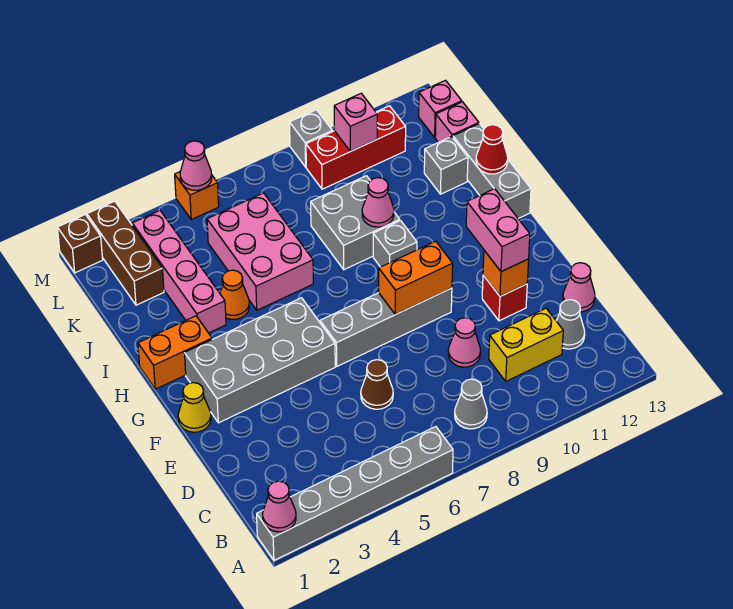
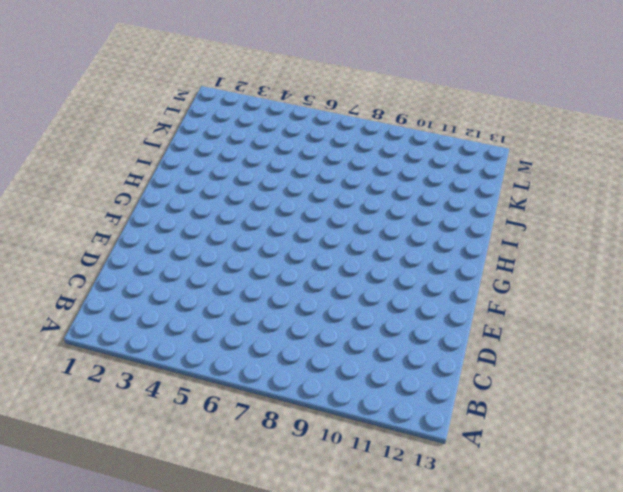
none -> grey brick A1:A6 level 1
none -> grey cone B8 level 1
none -> yellow brick C10:C11 level 1
none -> grey cone C12 level 1

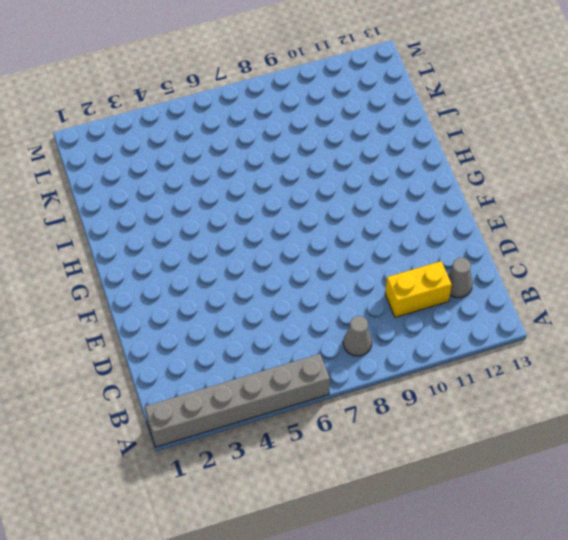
none -> brown cone D6 level 1
none -> pink cone D9 level 1
none -> pink cone D13 level 1
none -> red brick E11 level 1

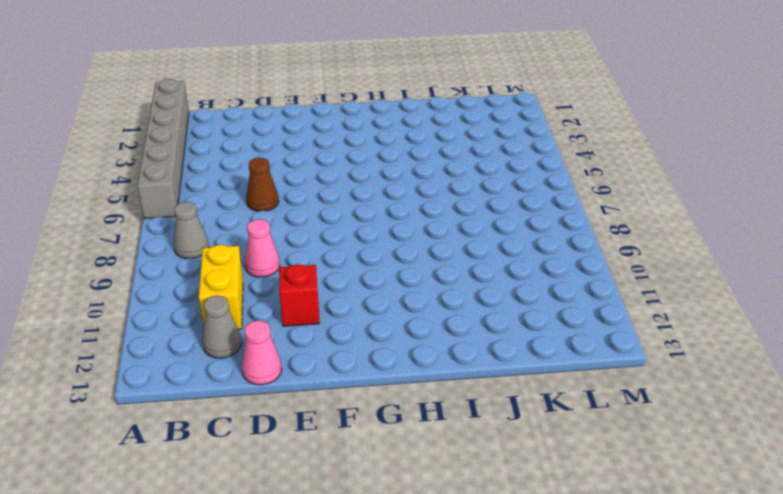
none -> yellow cone F1 level 1
none -> grey brick F2:G5 level 1
none -> grey brick F6:F9 level 1
none -> orange brick H1:H2 level 1

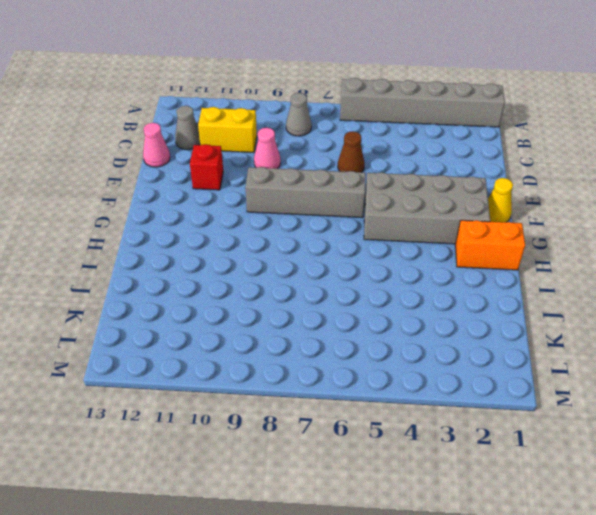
none -> grey brick H9 level 1
none -> grey brick H13:J13 level 1
none -> pink brick I3:L3 level 1
none -> orange cone I4 level 1

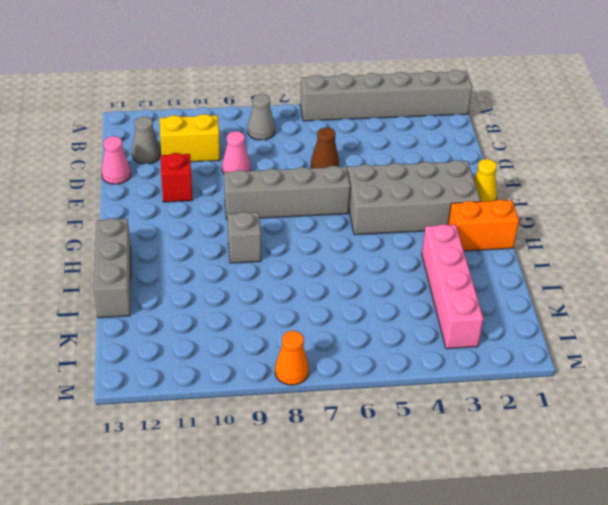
orange cone M8 level 1 -> orange cone I4 level 1
none -> pink brick I5:K6 level 1
none -> grey brick I8:J9 level 1
none -> grey brick J12 level 1
none -> brown brick K2:M2 level 1

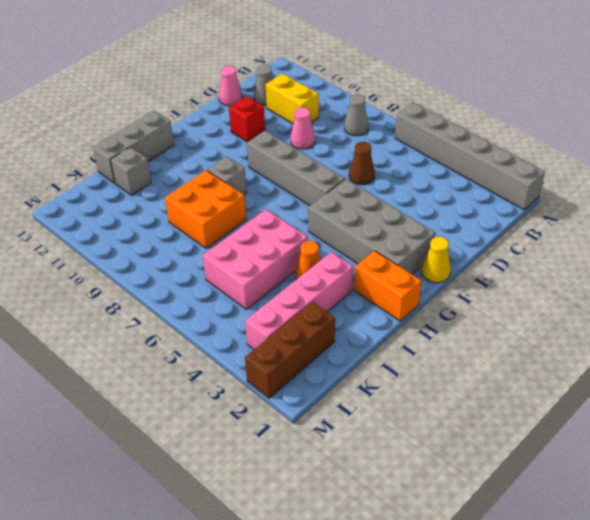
orange brick I8:J9 level 1 -> grey brick I8:J9 level 1
none -> pink brick K13 level 1
none -> red brick L9:L11 level 1
none -> pink brick L13 level 1
none -> brown brick M1 level 1

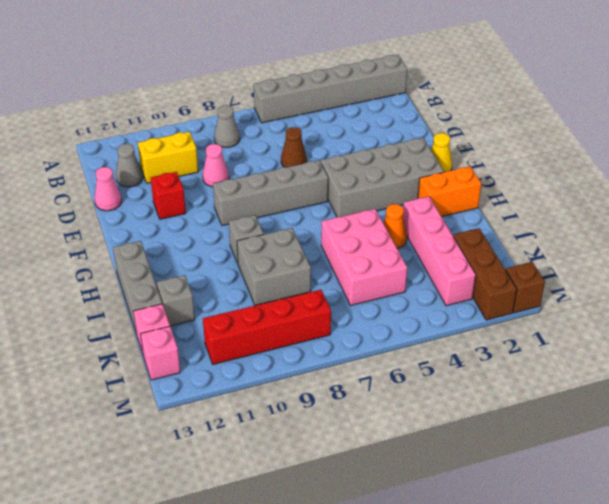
red brick L8:L11 level 1 -> red brick L9:L11 level 1
none -> orange brick M5 level 1
none -> grey brick M9 level 1
none -> pink cone A1 level 2
none -> orange brick E11 level 2

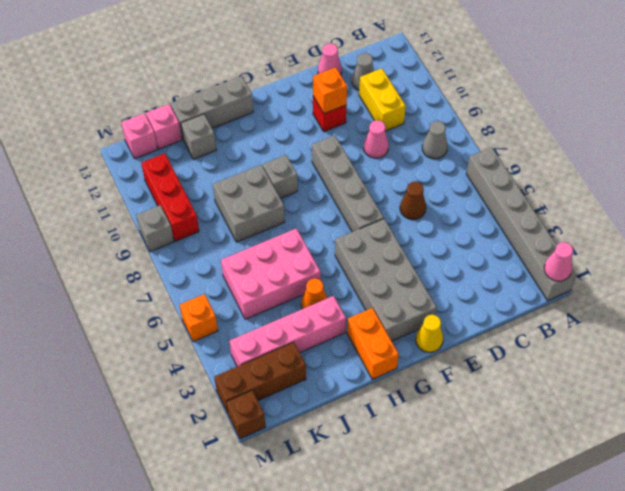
none -> orange brick F8:F9 level 2
none -> pink cone I9 level 2
none -> red cone I13 level 2
none -> pink brick L10 level 2

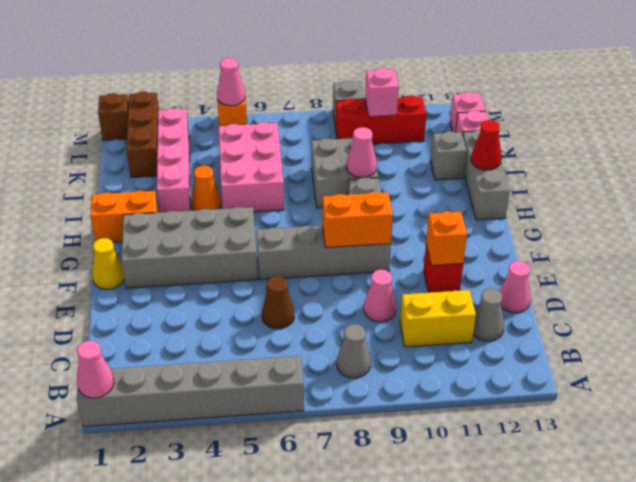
none -> pink brick E11:F11 level 3

